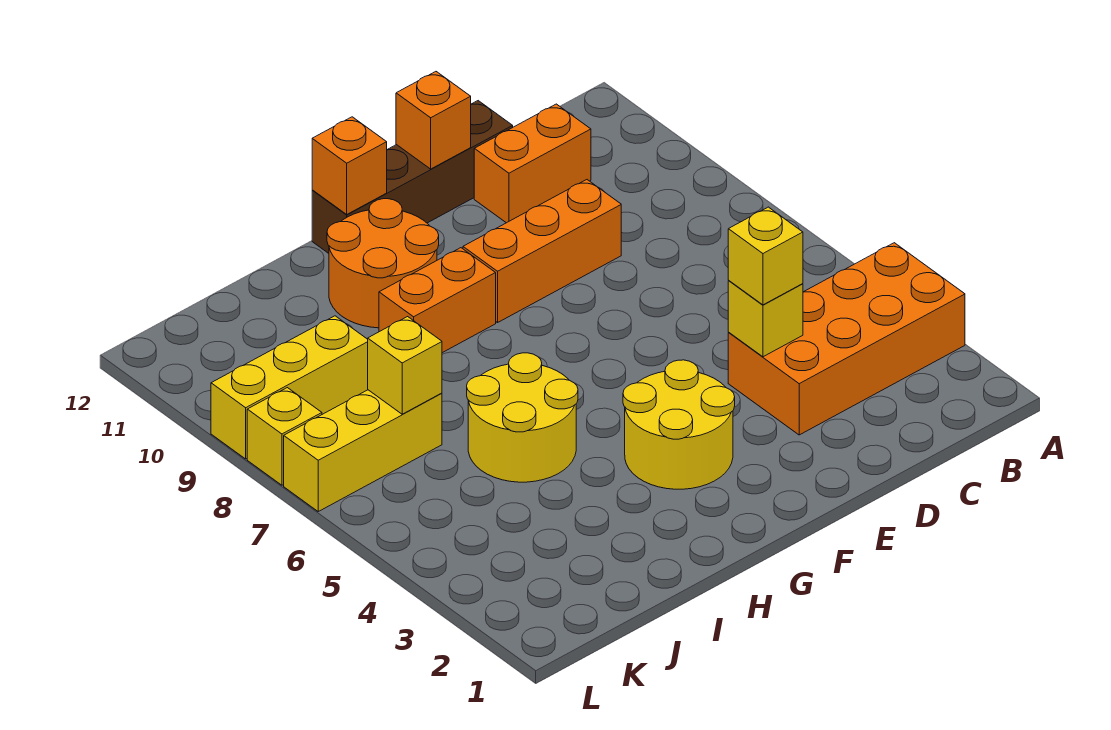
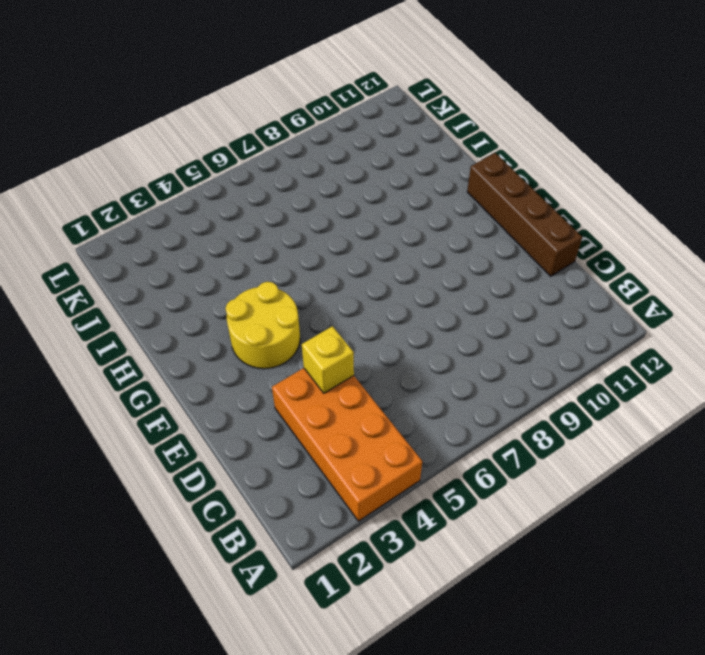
none -> orange brick C11:D11 level 1
none -> orange brick D9:F9 level 1
none -> orange brick G9:H9 level 1

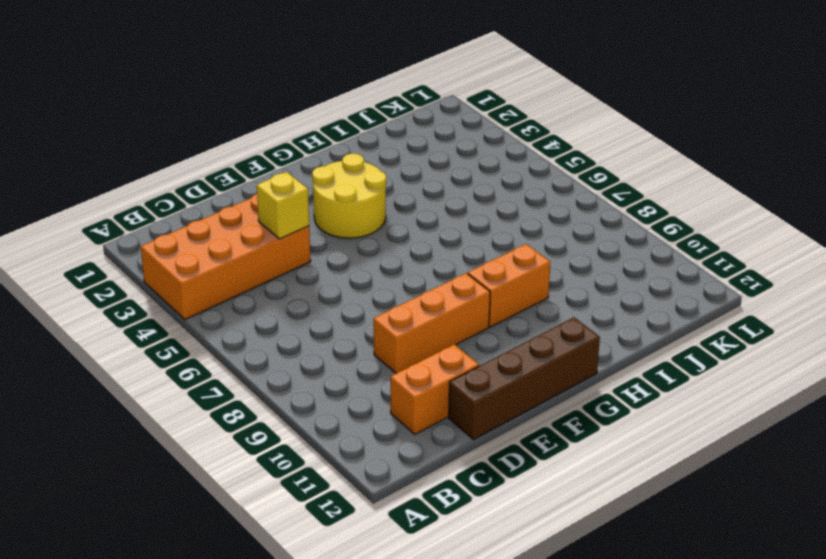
none -> orange round brick G10:H11 level 1
none -> yellow round brick H5:I6 level 1
none -> yellow brick J7:L7 level 1

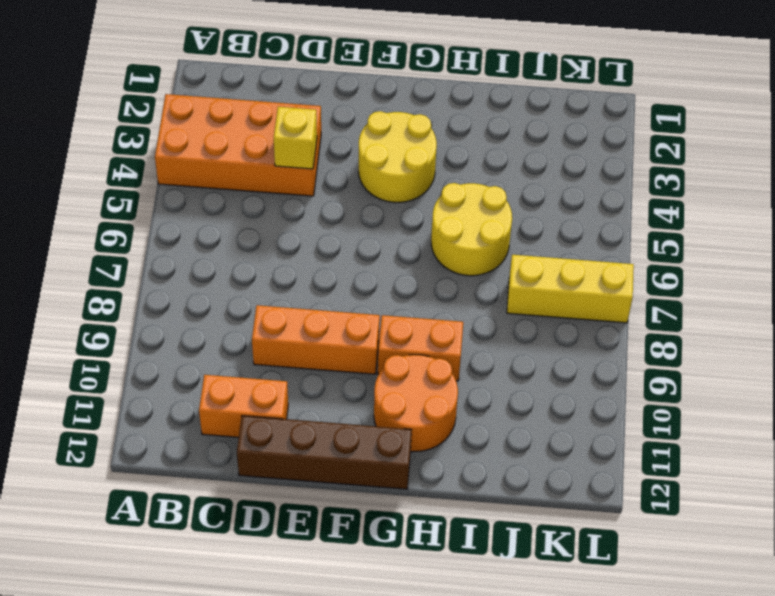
none -> yellow brick J9:L9 level 1
none -> yellow brick L8 level 1
none -> orange brick E12 level 2

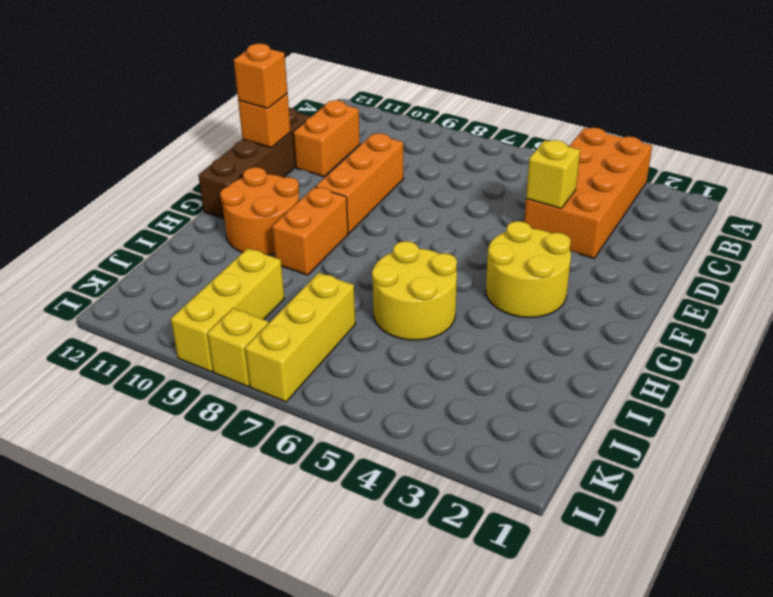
orange brick E12 level 3 -> orange brick G12 level 2
none -> yellow brick J7 level 2
none -> yellow brick D4 level 3

